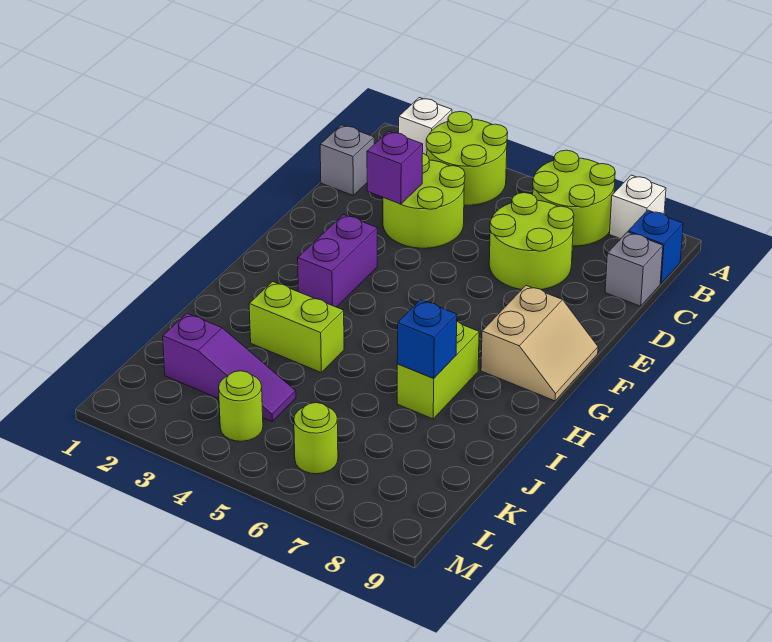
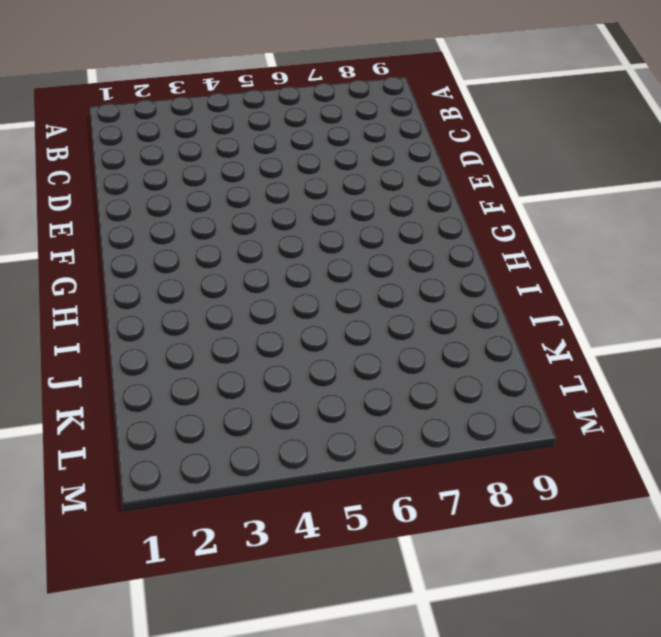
none -> white brick A2 level 1
none -> lime round brick A3:B4 level 1
none -> lime round brick A6:B7 level 1

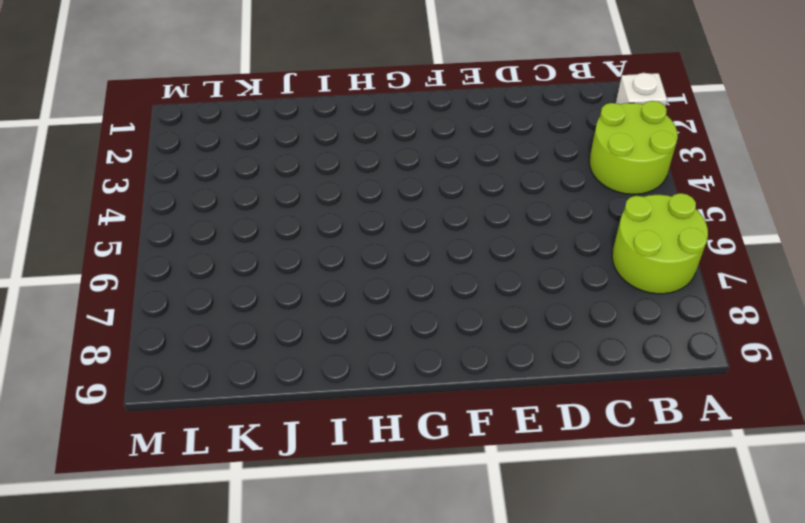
none -> white brick A8 level 1
none -> blue brick B9 level 1
none -> grey brick C1 level 1

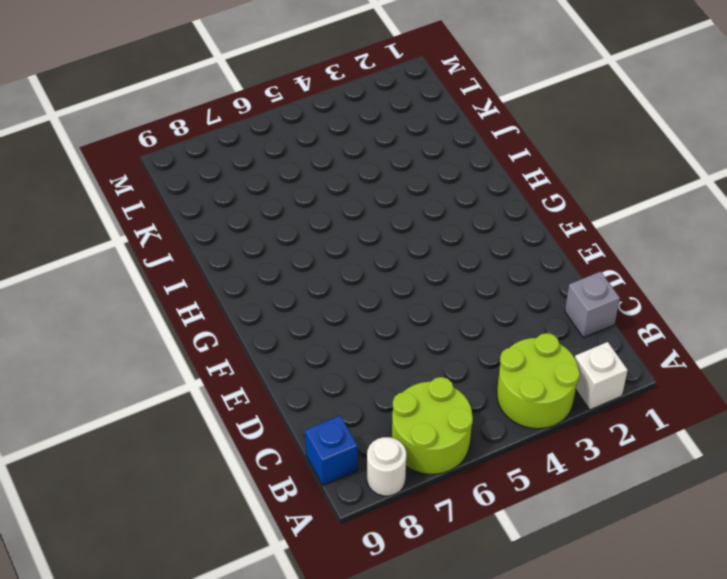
white round brick A8 level 1 -> white brick A8 level 1
none -> lime round brick C3:D4 level 1
none -> lime round brick C6:D7 level 1
none -> grey brick C9 level 1

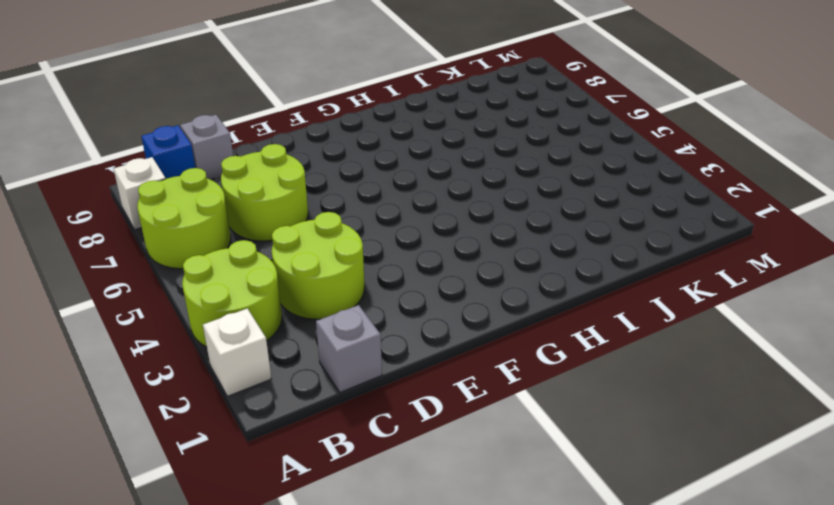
none -> purple brick F3:G3 level 1
none -> tan slope F8:G9 level 1 top 8
none -> lime brick H7:I7 level 1

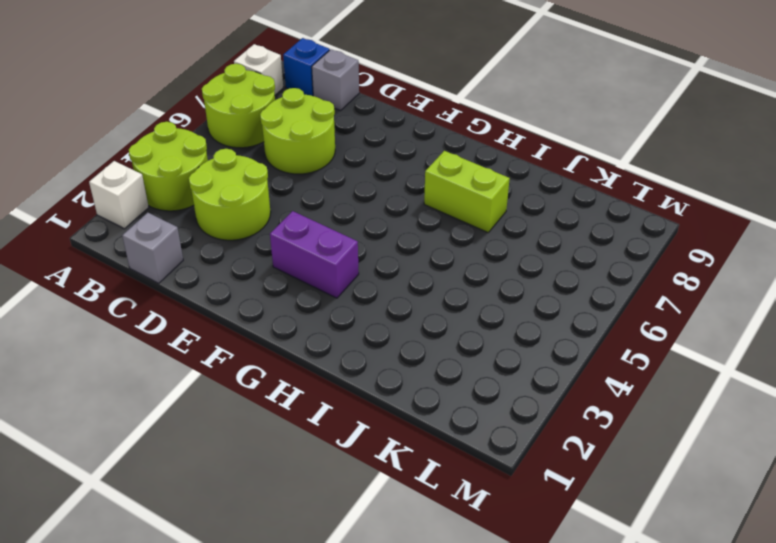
none -> tan slope F8:G9 level 1 top 8
none -> lime brick I3:I4 level 1
none -> purple slope K2:K4 level 1 top 2

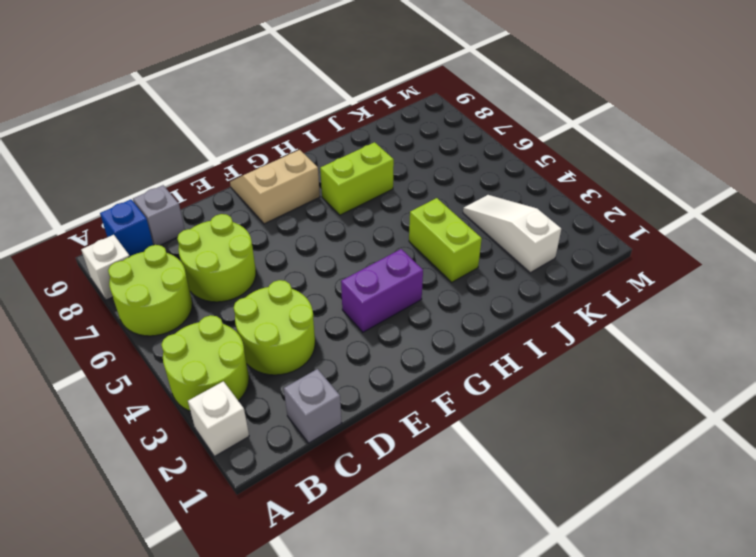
white slope K2:K4 level 1 top 2 -> purple slope K2:K4 level 1 top 2
none -> lime round brick L4 level 1
none -> lime round brick L6 level 1
none -> purple brick D3 level 2

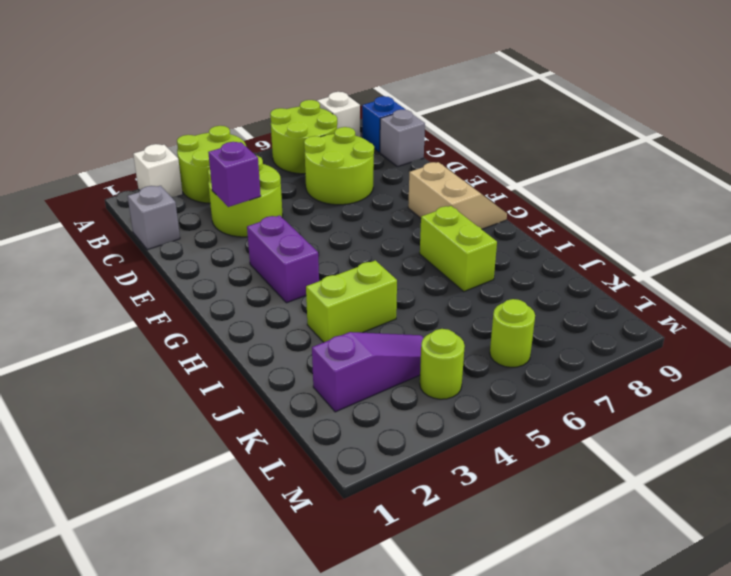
none -> blue brick I7 level 2

